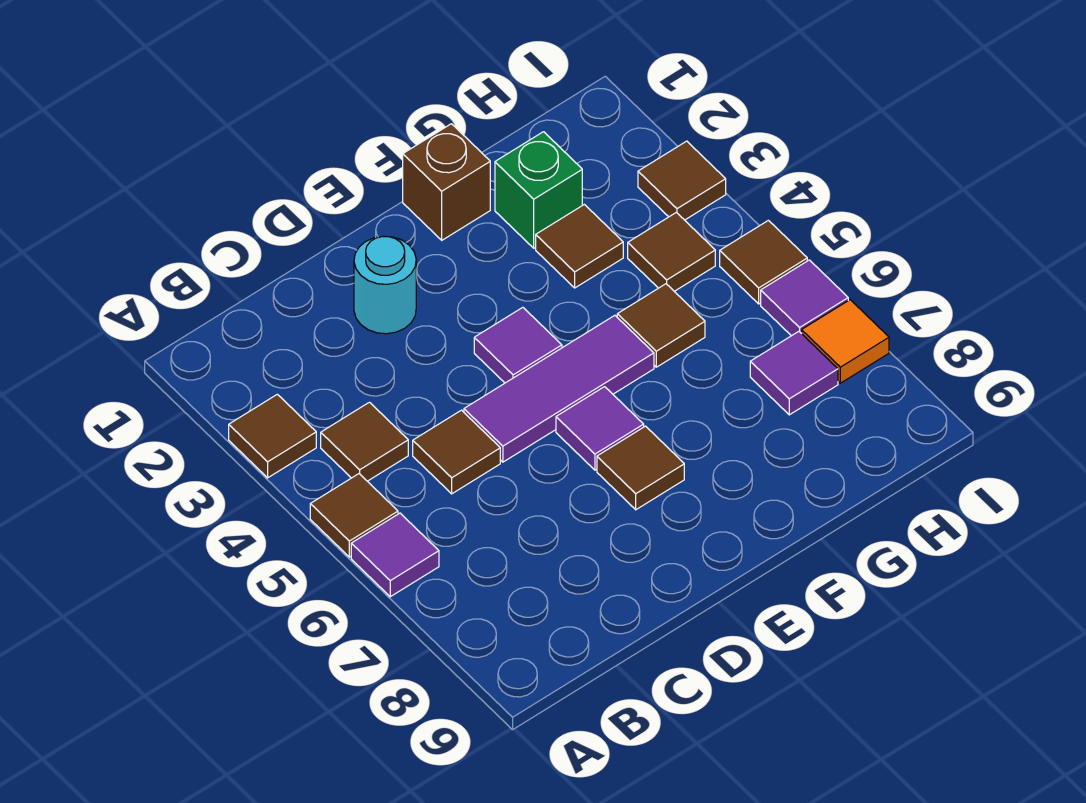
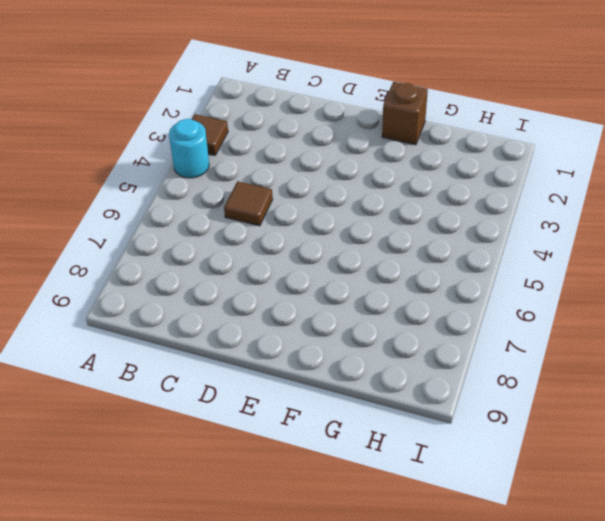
cyan round brick A4 level 1 -> cyan round brick D2 level 1
none -> brown tile A5 level 1
none -> purple tile A6 level 1
none -> brown tile B4 level 1

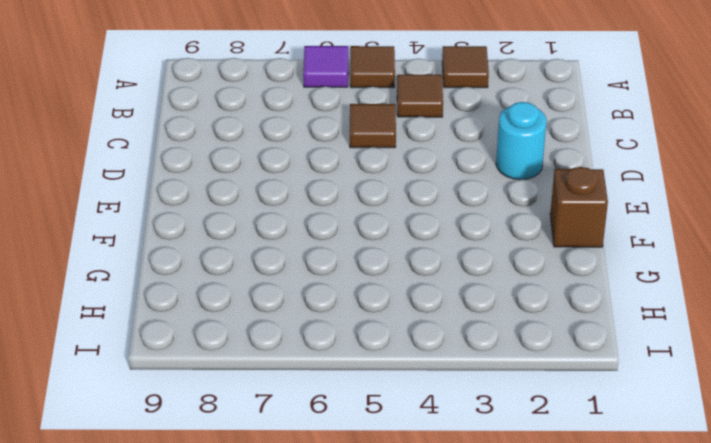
none -> purple tile D5:F5 level 1
none -> purple tile E4 level 1
none -> purple tile E6 level 1

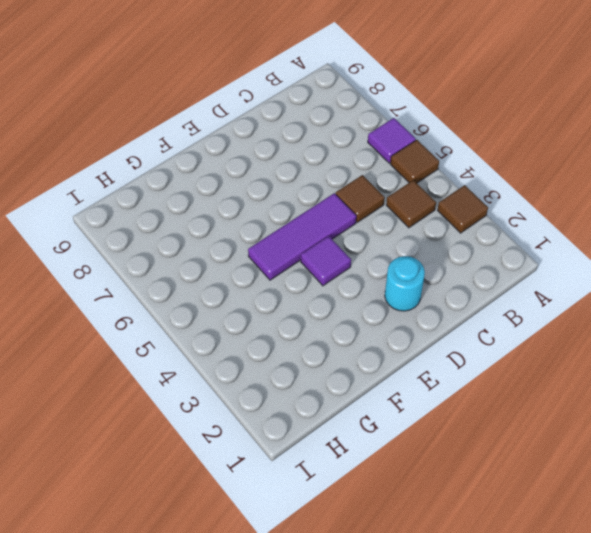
none -> purple tile E6 level 1
none -> brown tile E7 level 1
none -> brown brick F1 level 1

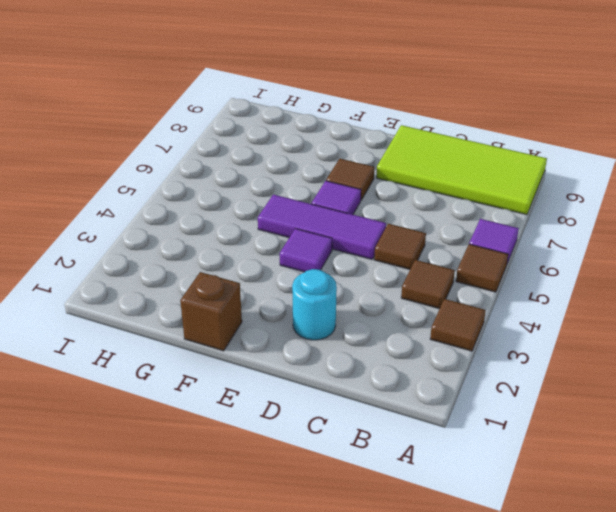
lime tile A8:D9 level 1 -> none
none -> green brick G2 level 1
none -> brown tile G3 level 1
none -> brown tile G5 level 1

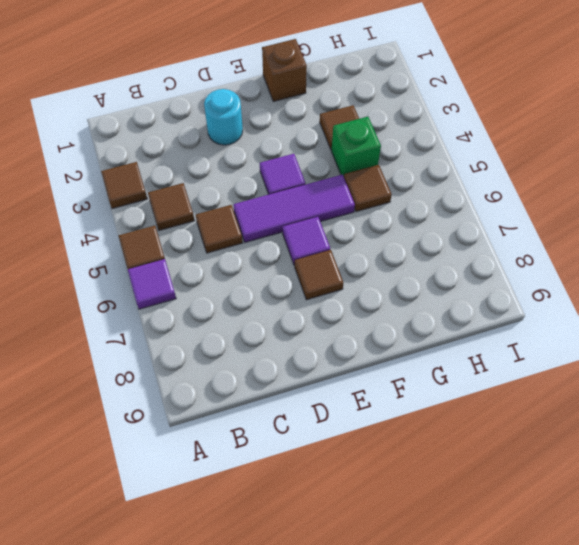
green brick G4 level 1 -> green brick G2 level 1
none -> brown tile H4 level 1
none -> purple tile H7 level 1
none -> brown tile I3 level 1

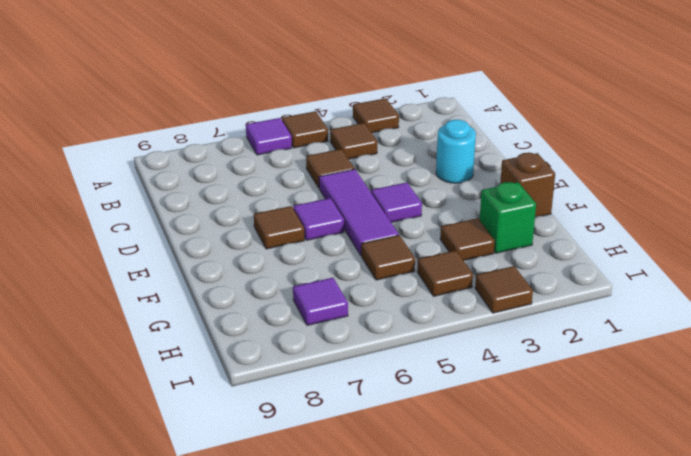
none -> brown tile I5 level 1
none -> purple tile I6 level 1
none -> orange tile I7 level 1

